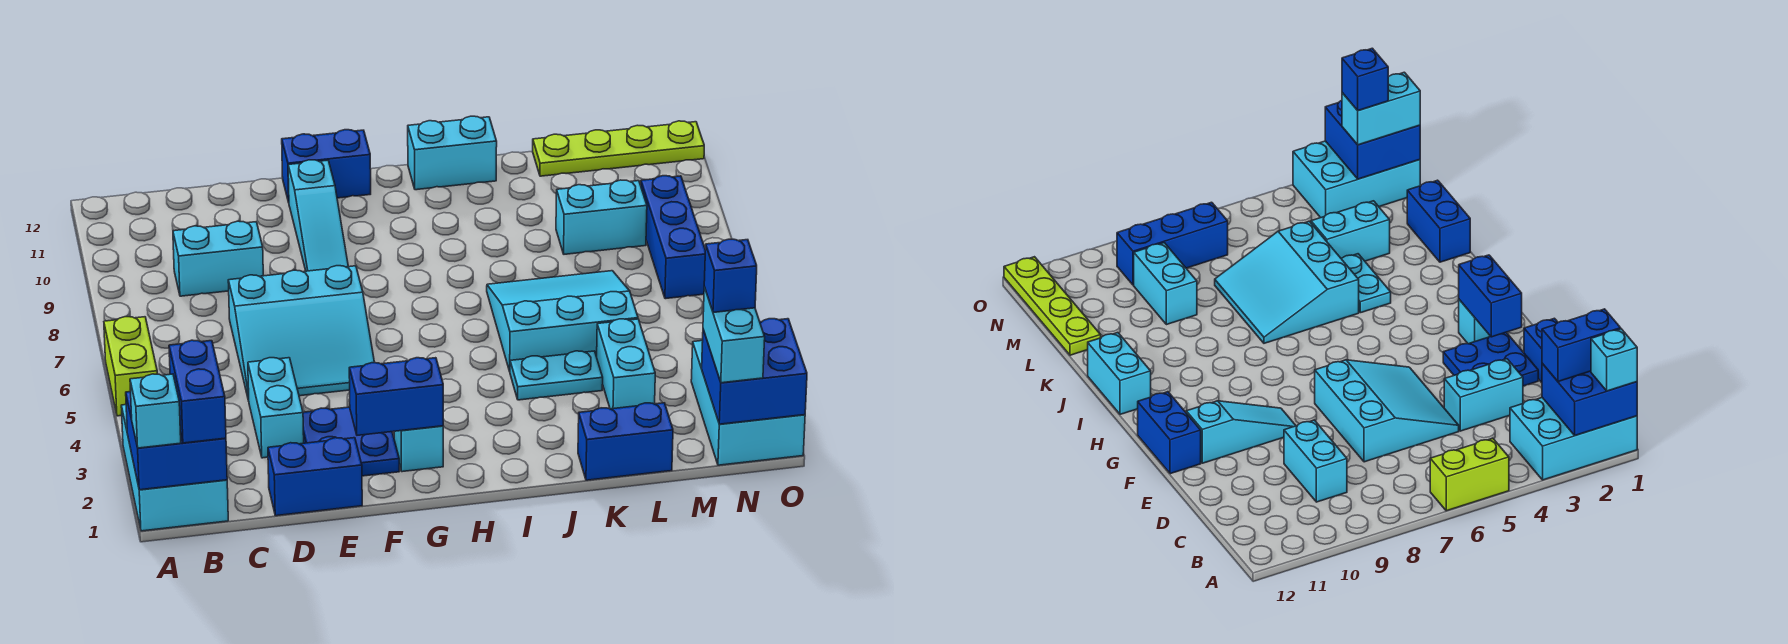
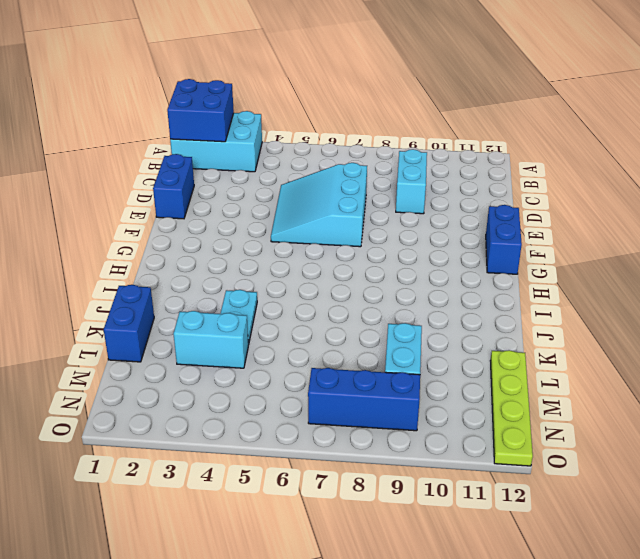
none -> lime brick A5:A6 level 1
none -> cyan brick D3:D4 level 1
none -> blue plate E2:F3 level 1

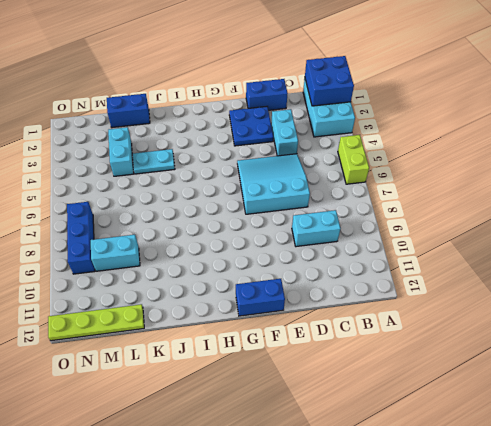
none -> cyan slope F9:F11 level 1 top 11
none -> cyan brick G2 level 1
none -> cyan brick I12:J12 level 1

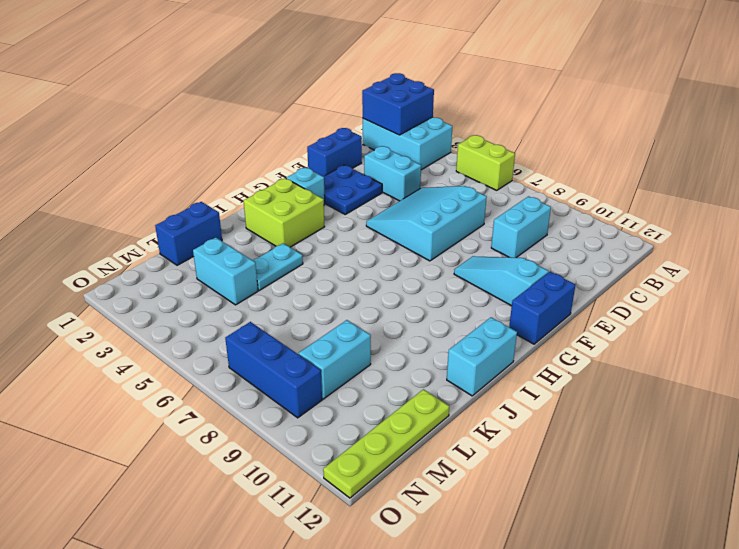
lime brick H2:I3 level 1 -> none
none -> cyan slope J5:L7 level 1 top 5
none -> cyan brick N1:O3 level 1
none -> blue brick F2:G2 level 2

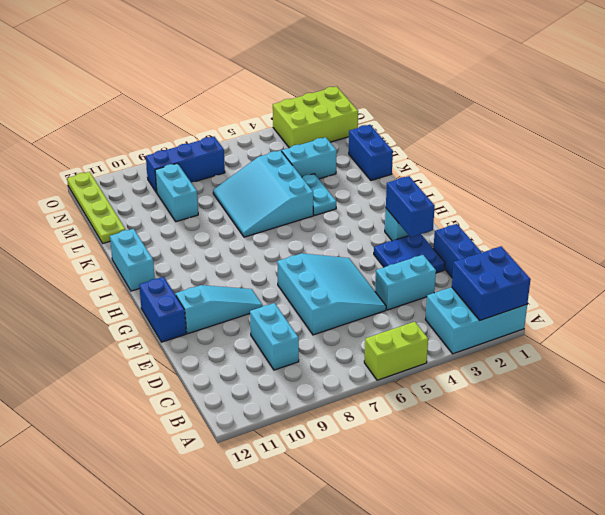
lime brick N1:O3 level 1 -> cyan brick N1:O3 level 1
none -> blue brick N1:O2 level 2
none -> cyan brick A1 level 3
none -> blue brick B1:B2 level 3

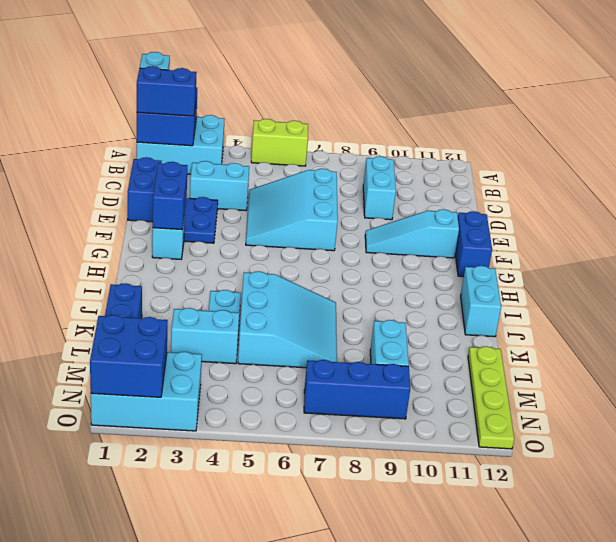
none -> cyan brick N1:N2 level 3
none -> blue brick N2 level 4

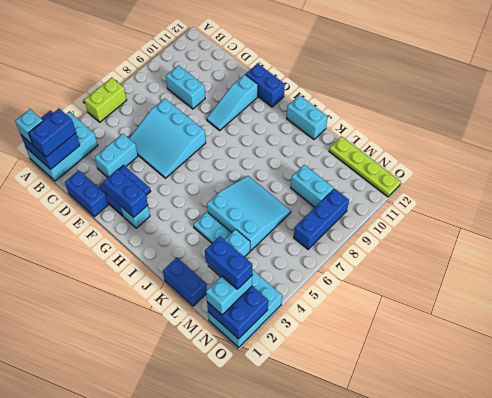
blue brick M2:N2 level 4 -> blue brick N2 level 4

